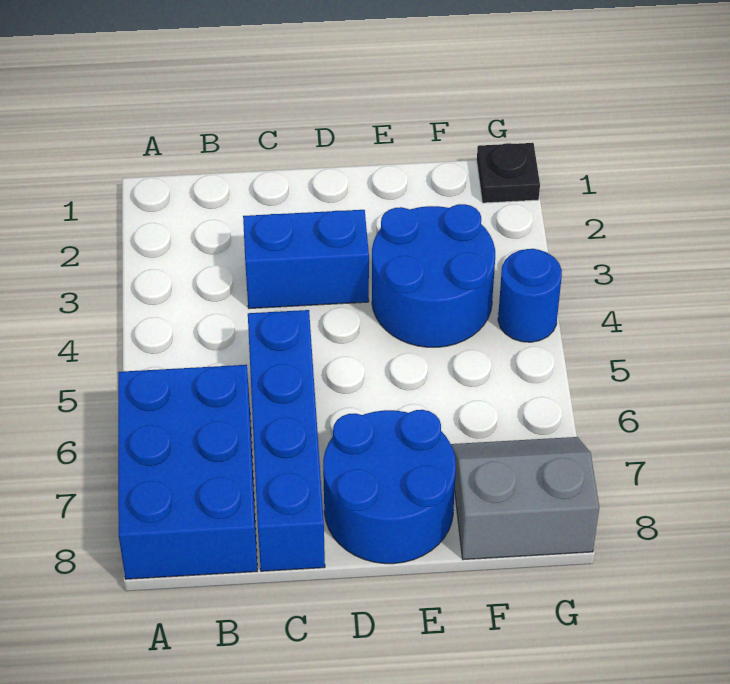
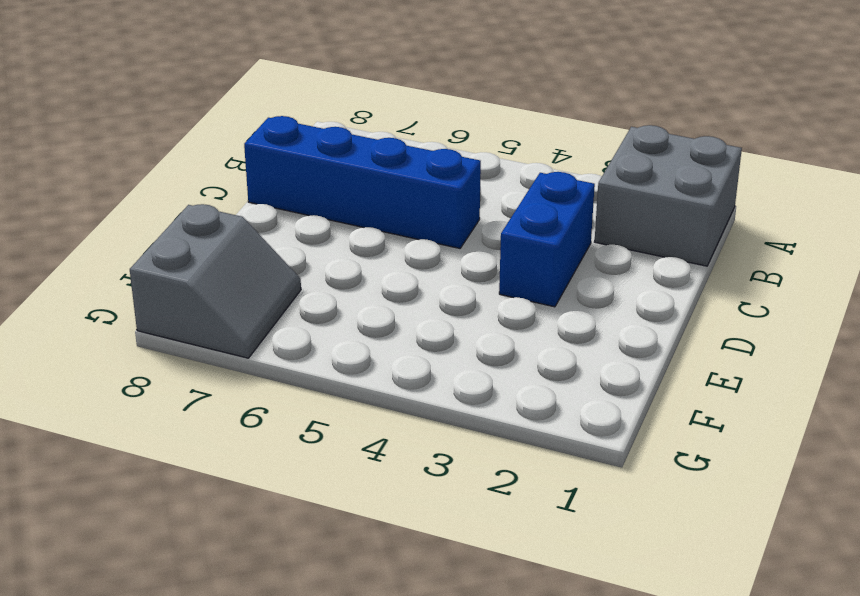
grey brick A1:B2 level 1 -> none
none -> blue brick A6:B8 level 1
none -> blue round brick D7:E8 level 1

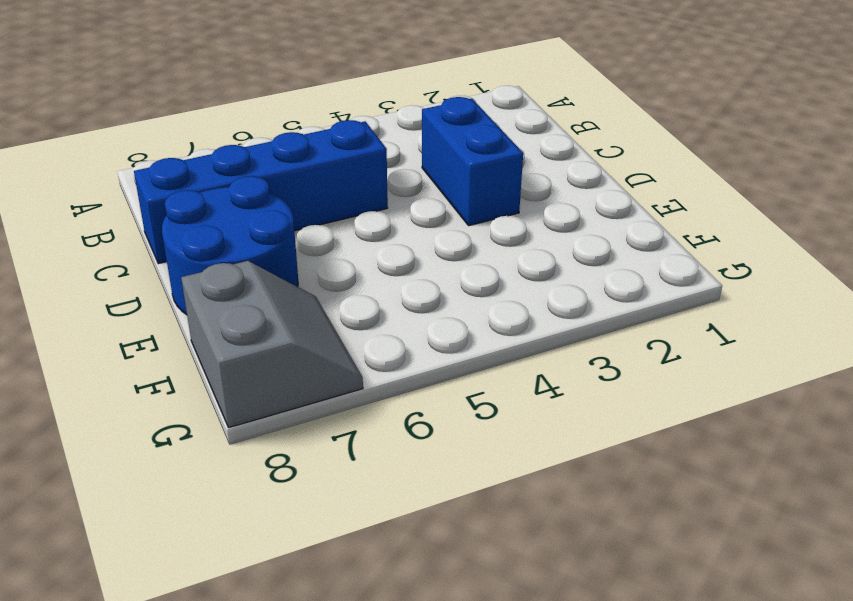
none -> blue brick A6:B8 level 1
none -> blue round brick E3:F4 level 1

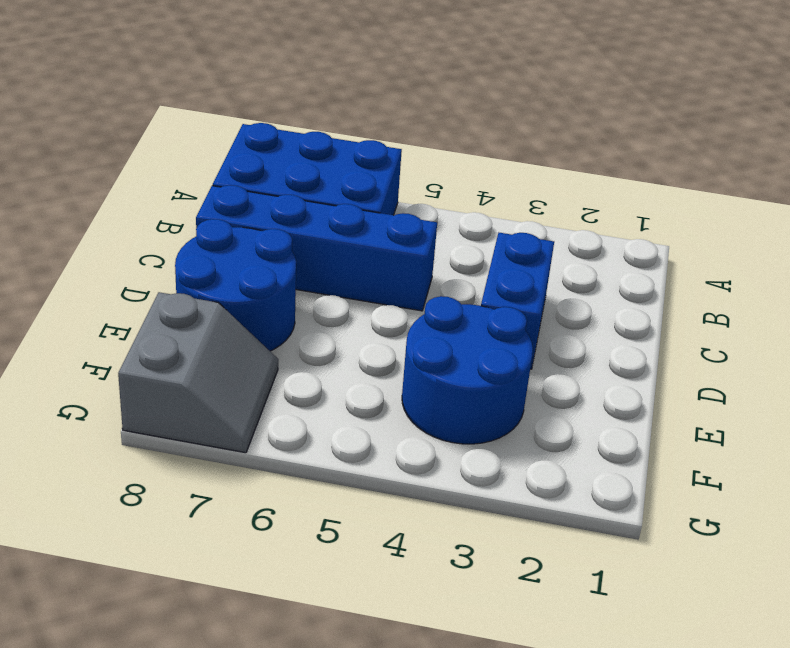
none -> black plate G1 level 1
none -> blue round brick G4 level 1

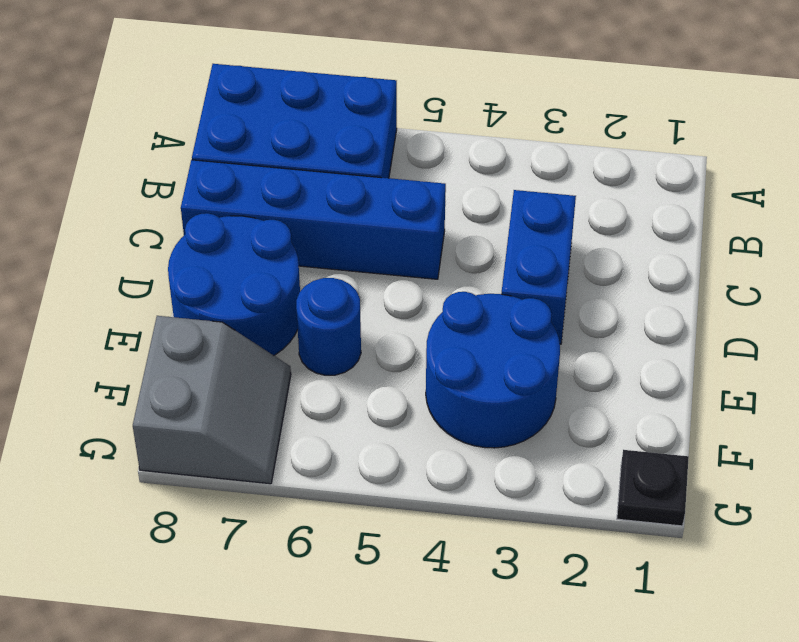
blue round brick E6 level 1 -> blue round brick G4 level 1

